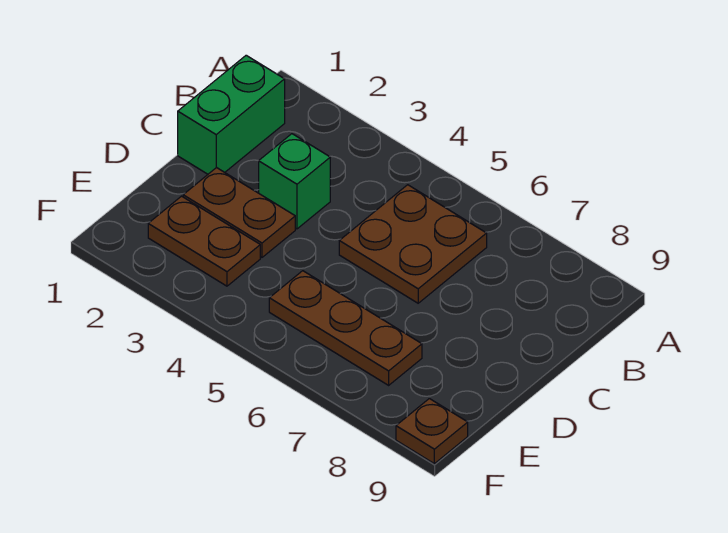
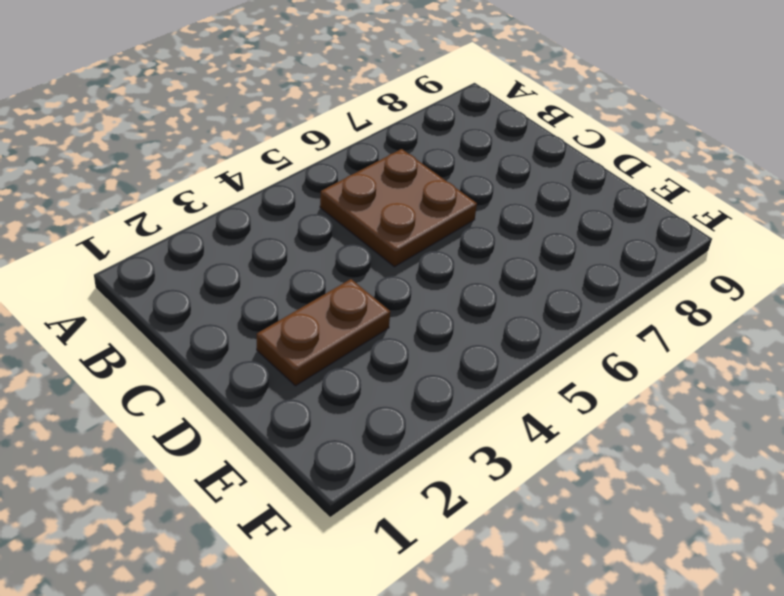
none -> green brick B1:C1 level 1
none -> green brick C3 level 1

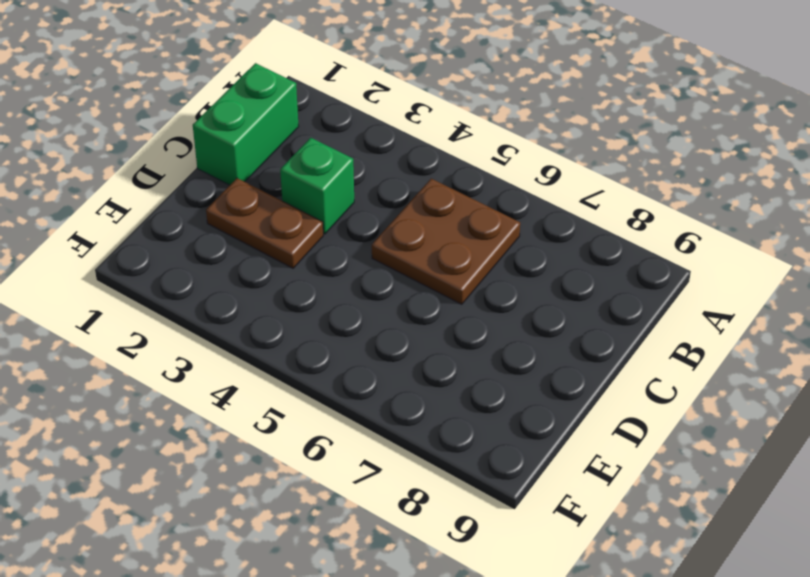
none -> brown plate E2:E3 level 1
none -> brown plate E5:E7 level 1

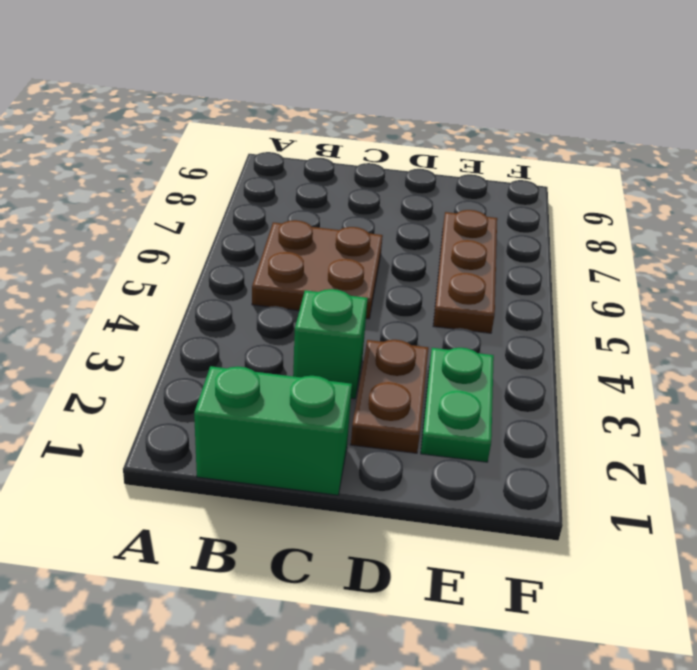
green plate E2:E3 level 1 -> brown plate E2:E3 level 1
none -> brown plate F9 level 1

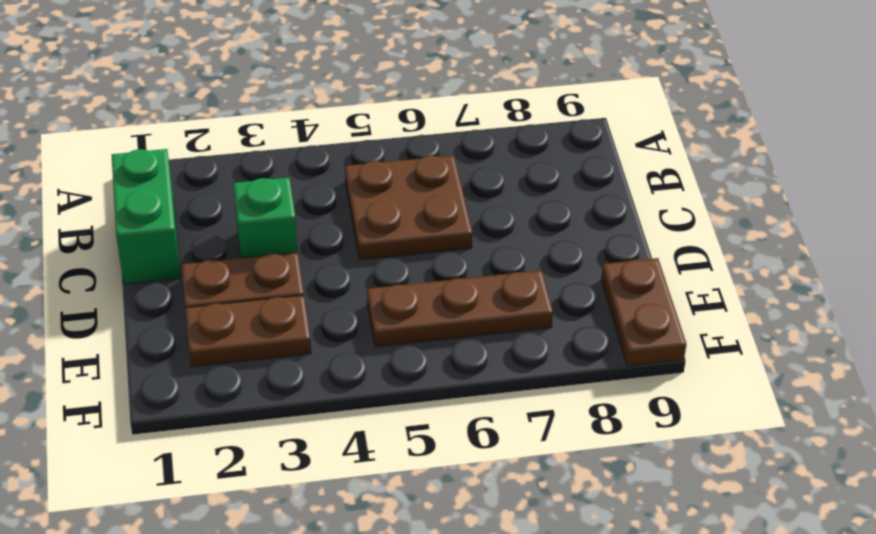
brown plate E9:F9 level 1 -> brown plate F9 level 1

